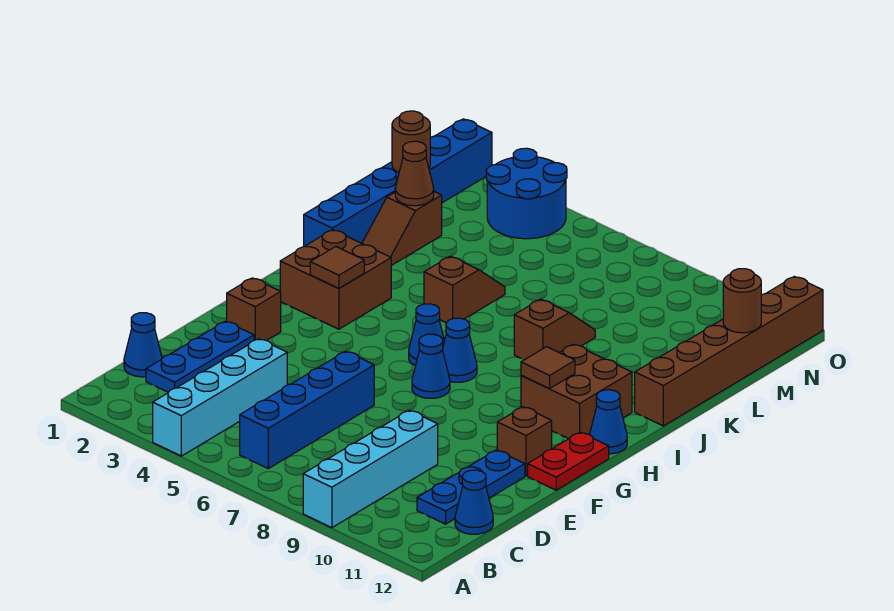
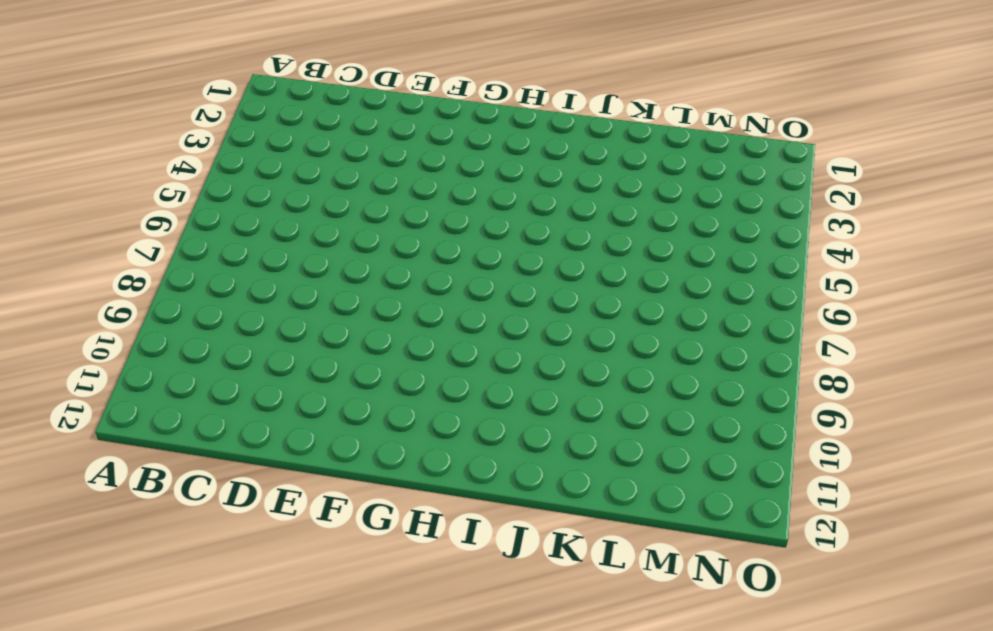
none -> cyan brick A4:D4 level 1
none -> cyan brick A9:D9 level 1
none -> blue brick B6:E6 level 1

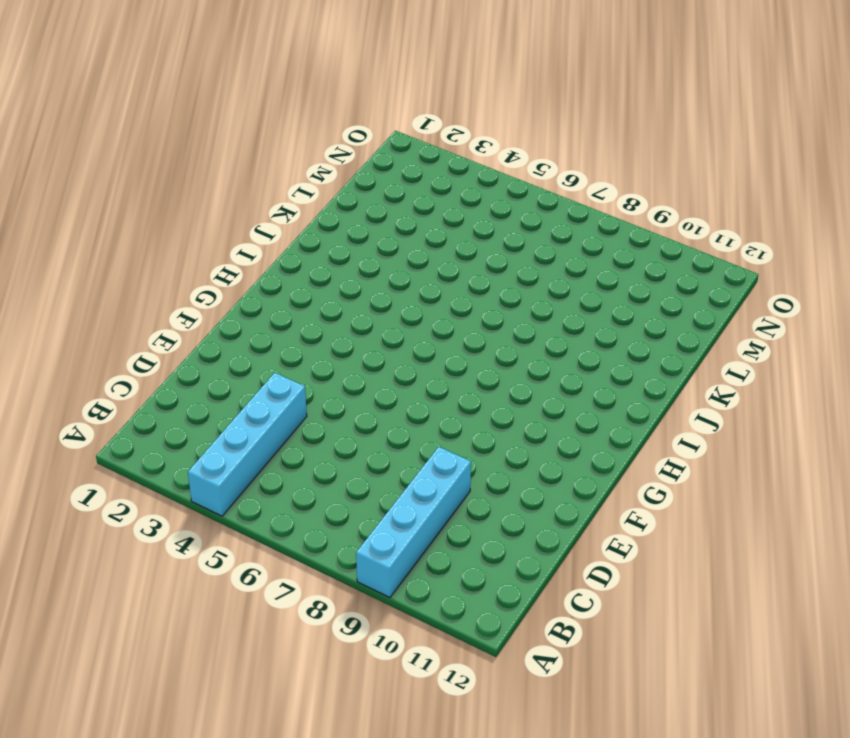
none -> blue brick B6:E6 level 1
none -> blue cone C1 level 1
none -> blue plate C2:E2 level 1

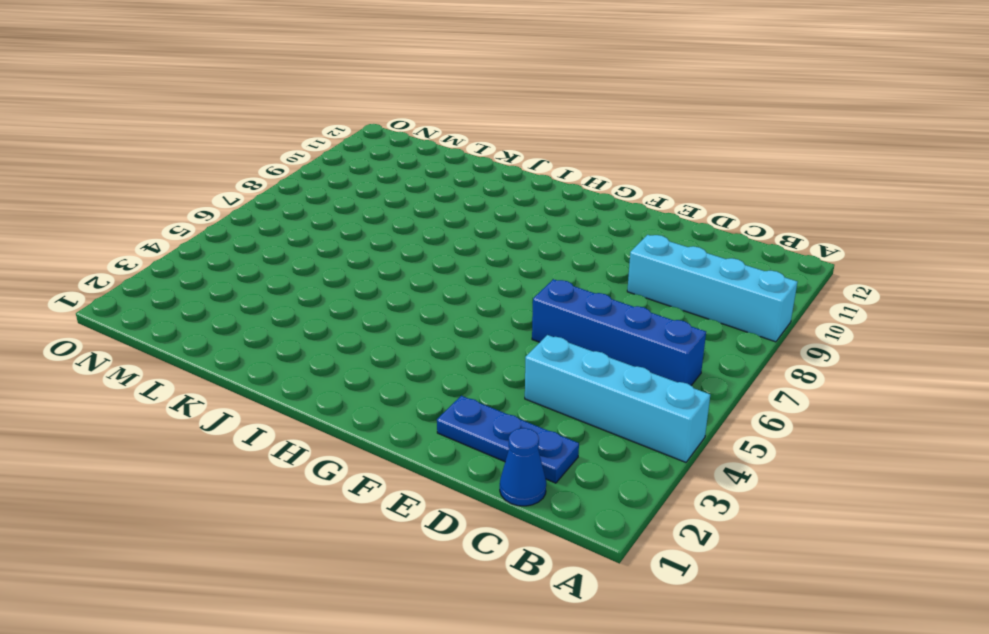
none -> blue plate C11:E11 level 1
none -> blue cone C12 level 1
none -> brown brick F2 level 1

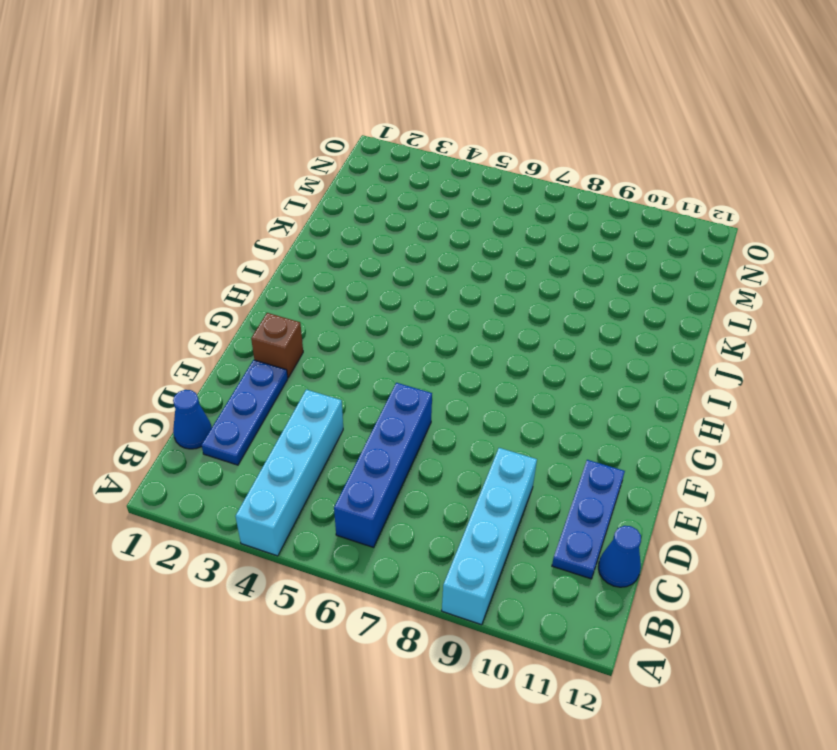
none -> brown brick F11 level 1
none -> red plate F12:G12 level 1
none -> blue cone G7 level 1

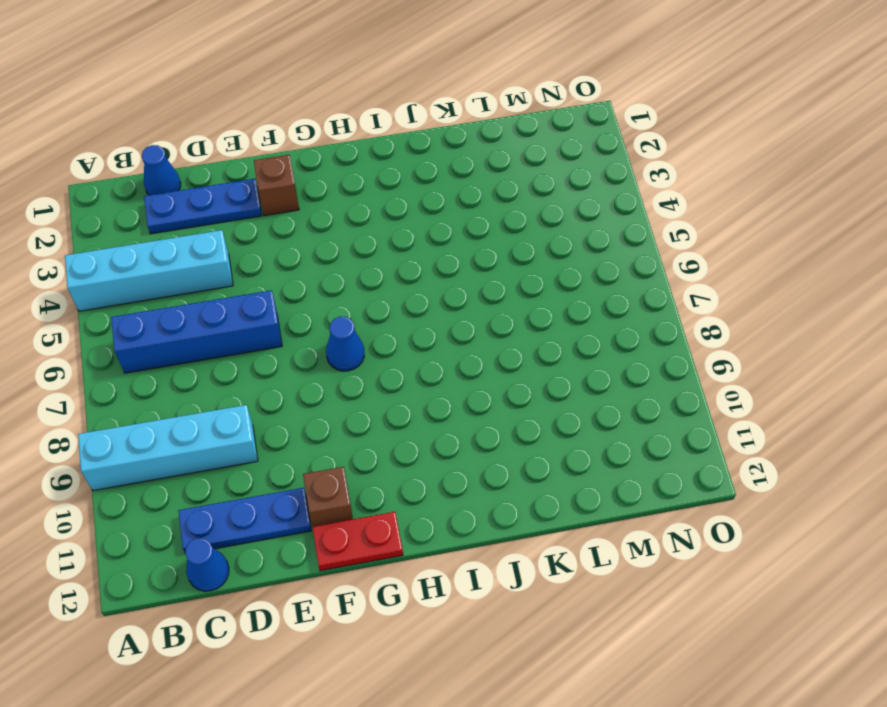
none -> brown brick H2:I3 level 1
none -> blue cone H6 level 1
none -> blue cone H7 level 1

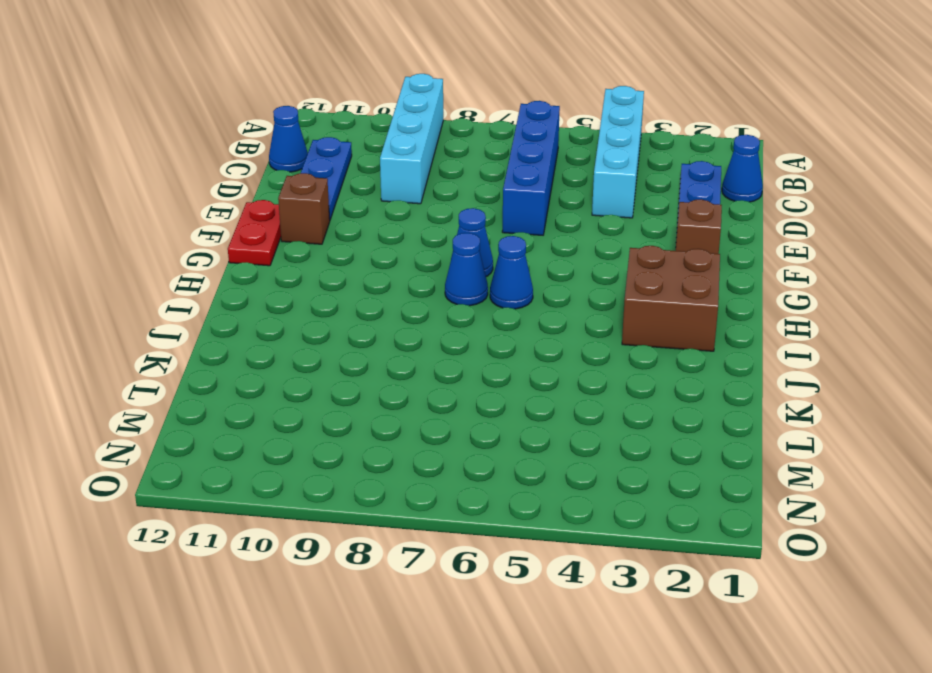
none -> brown brick H10:I11 level 1
none -> blue cone H12 level 1
none -> blue brick J1:O1 level 1

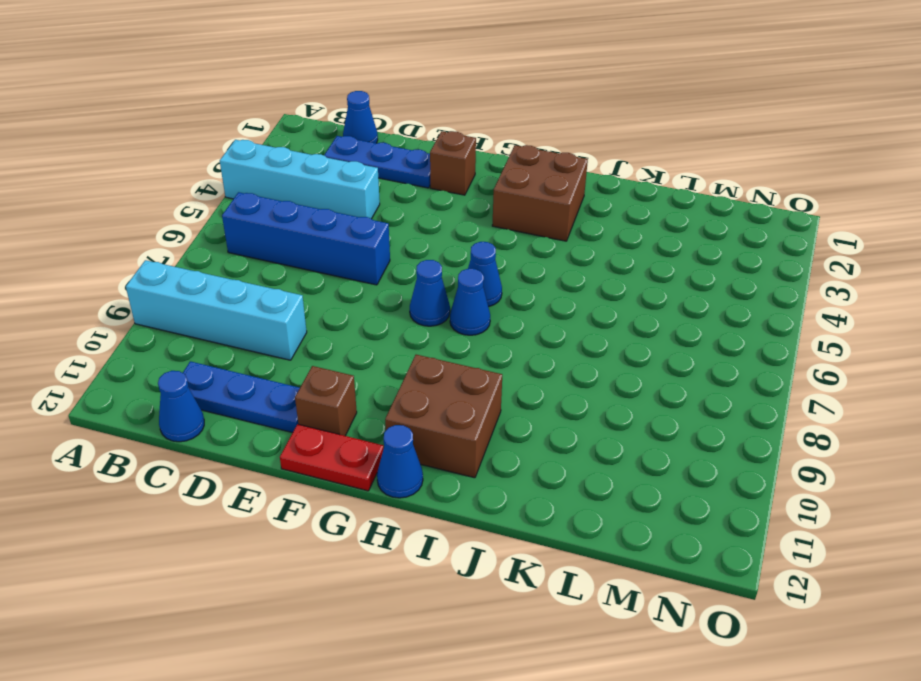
none -> blue brick J1:O1 level 1
none -> brown slope J5:K5 level 1 top J
none -> brown slope J8:K8 level 1 top J

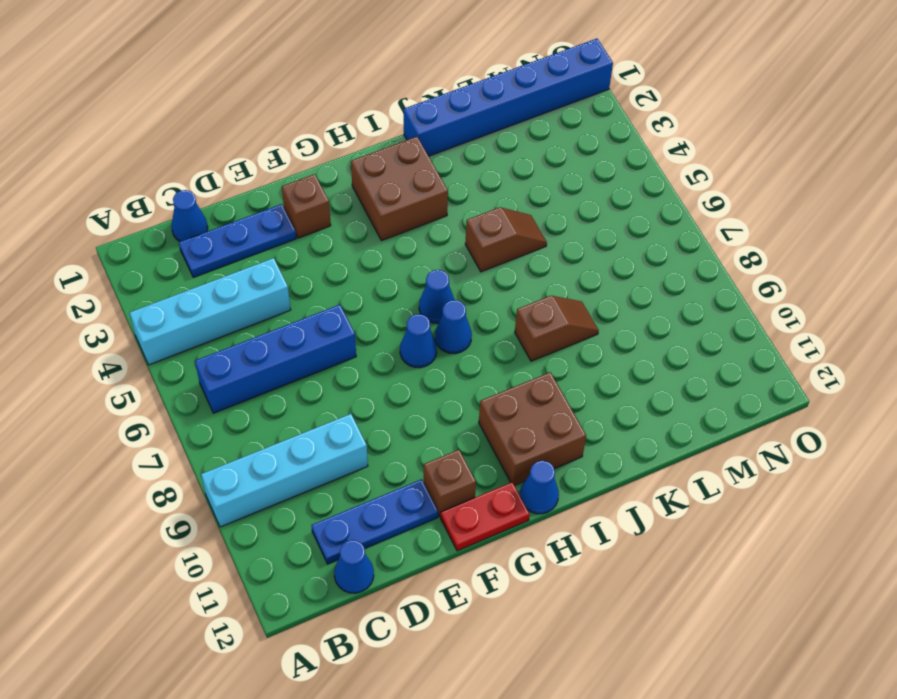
none -> brown brick J12:O12 level 1
none -> brown slope K2:L2 level 1 top L
none -> blue round brick N3:O4 level 1

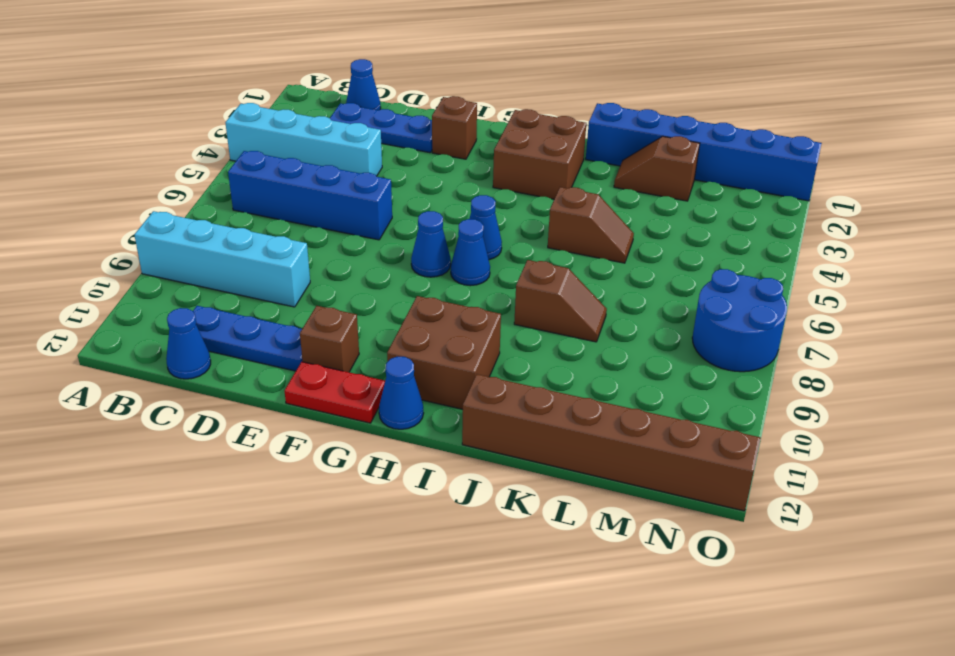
blue round brick N7:O8 level 1 -> blue round brick N3:O4 level 1
none -> brown tile H3 level 2
none -> brown tile H10 level 2
none -> brown cone L2 level 2

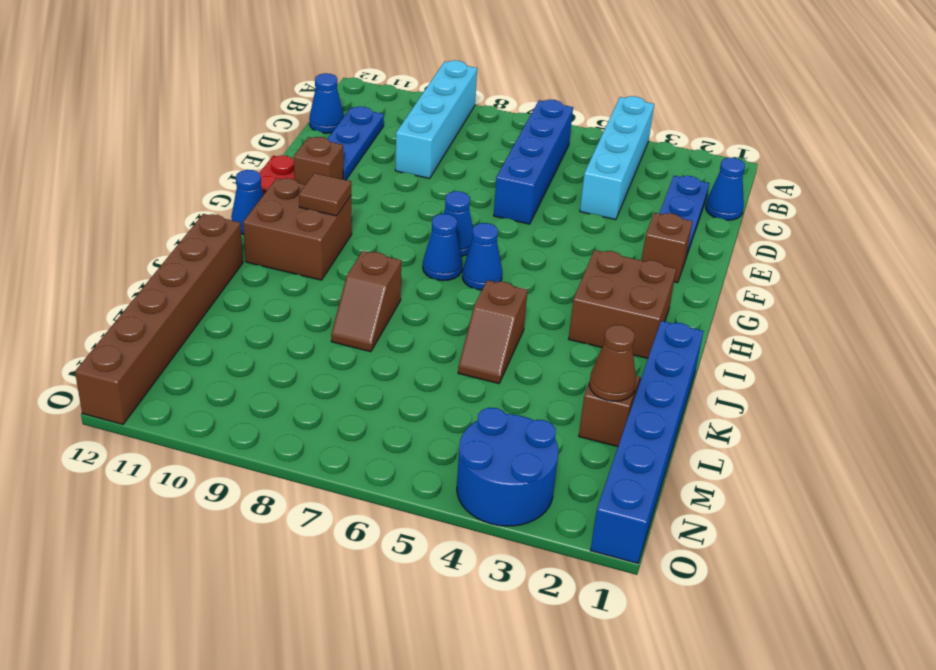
none -> brown tile H3 level 2
none -> brown round brick M1 level 2
none -> brown round brick M12 level 2

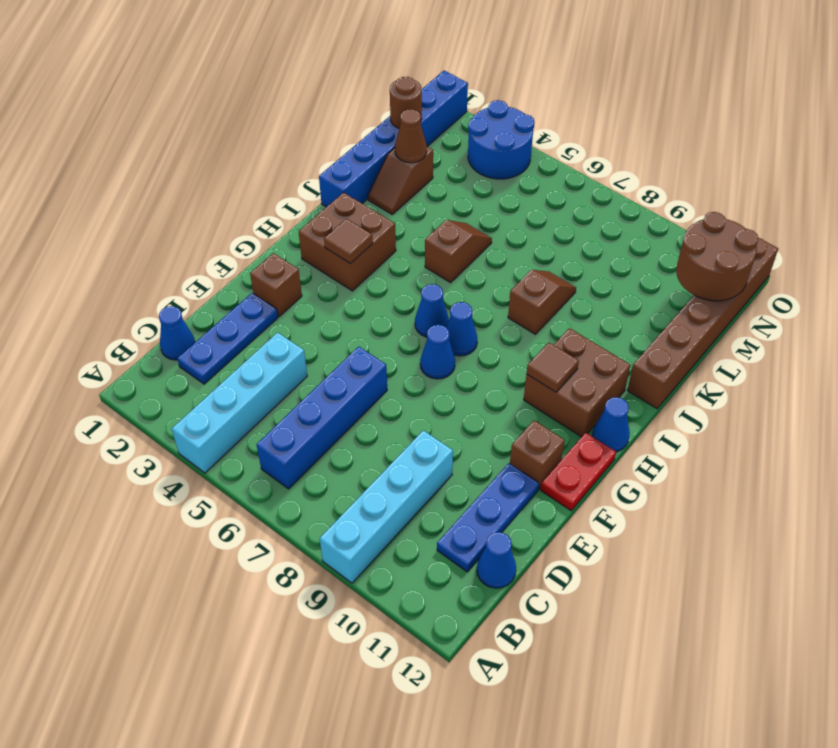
brown round brick M11:N12 level 2 -> brown round brick M12 level 2

